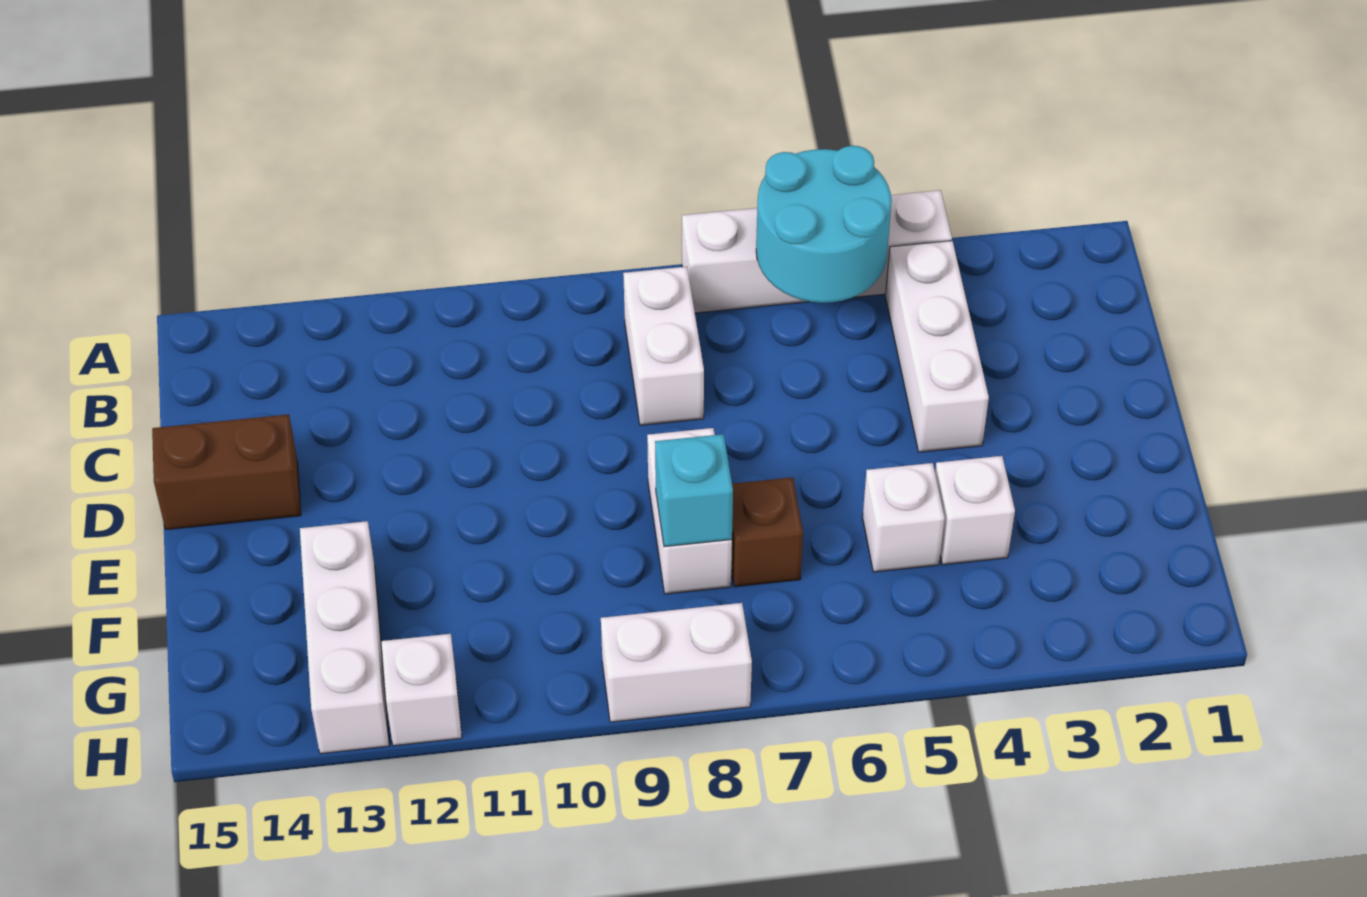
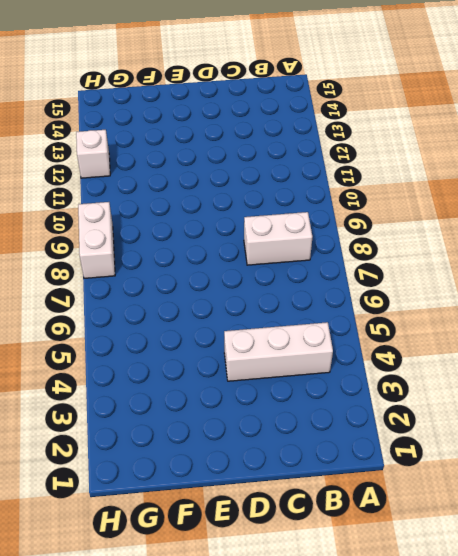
none -> white brick A4:A7 level 1
none -> brown brick D14:D15 level 1
none -> white brick E8:F8 level 1

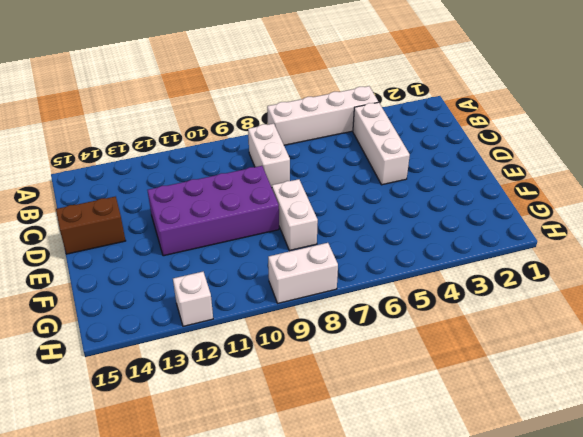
purple brick D9:E12 level 1 -> none
none -> white brick F4 level 1
none -> white brick F5 level 1
none -> brown brick F7 level 1

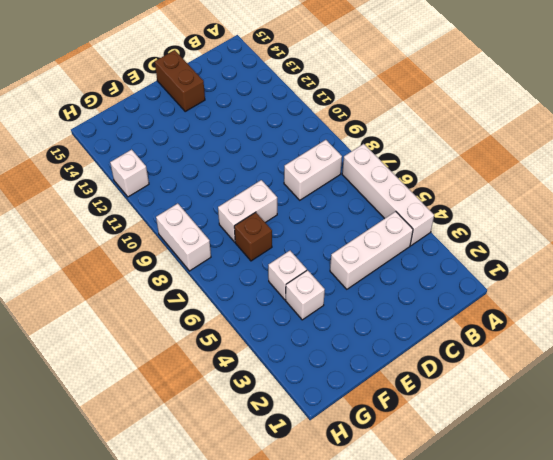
none -> white brick F13:H13 level 1
none -> cyan round brick A5:B6 level 2
none -> cyan brick F8 level 2

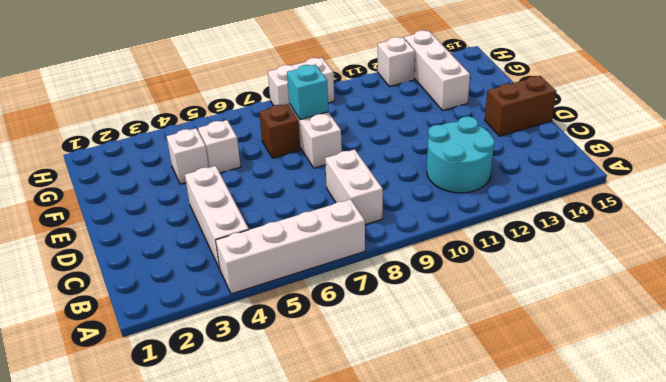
cyan round brick B11:C12 level 1 -> cyan round brick A5:B6 level 2

